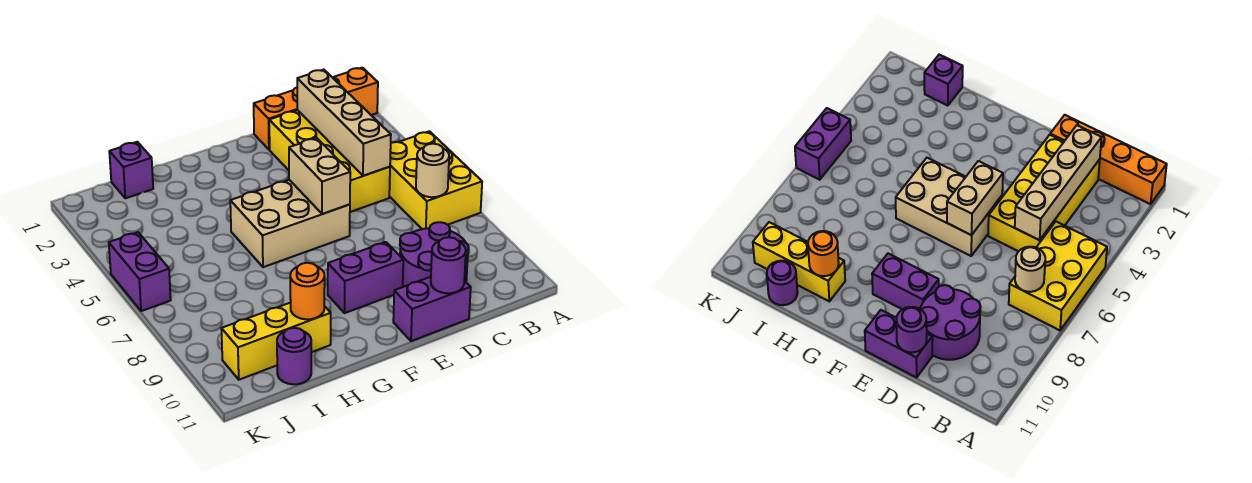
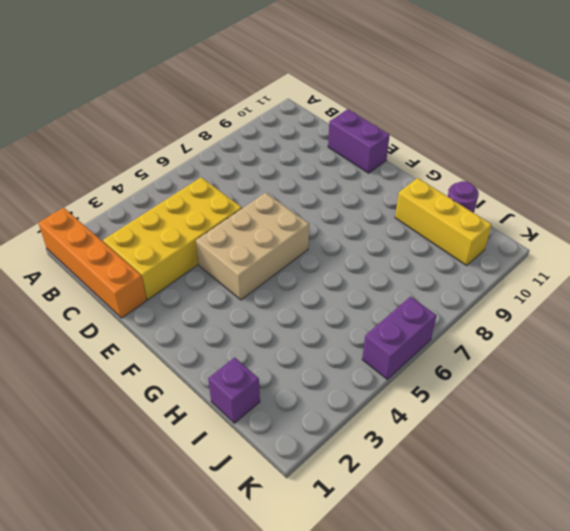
tan brick E4:F6 level 1 -> tan brick E5:G6 level 1
none -> yellow brick A5:B7 level 1
none -> purple round brick C9:D10 level 1
none -> purple brick E9:F9 level 1

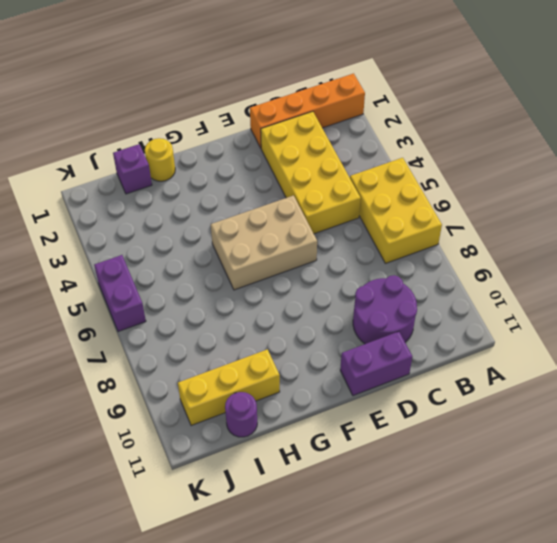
yellow round brick H1 level 1 -> none
none -> purple brick E9:F9 level 1
none -> tan round brick B7 level 2
none -> tan brick C2:C5 level 2

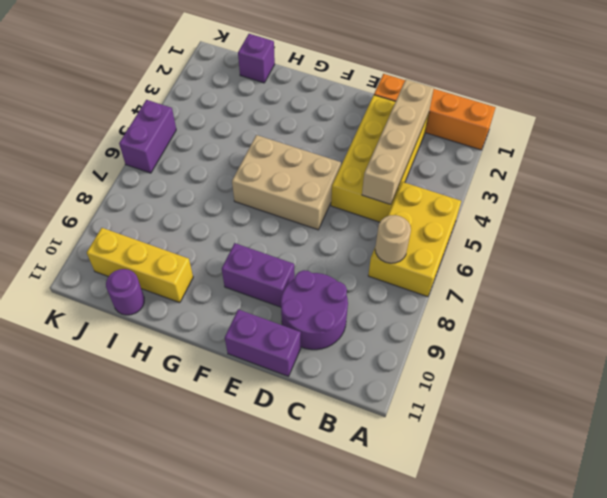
none -> purple round brick D11 level 2
none -> tan brick E5:E6 level 2
none -> orange round brick H10 level 2

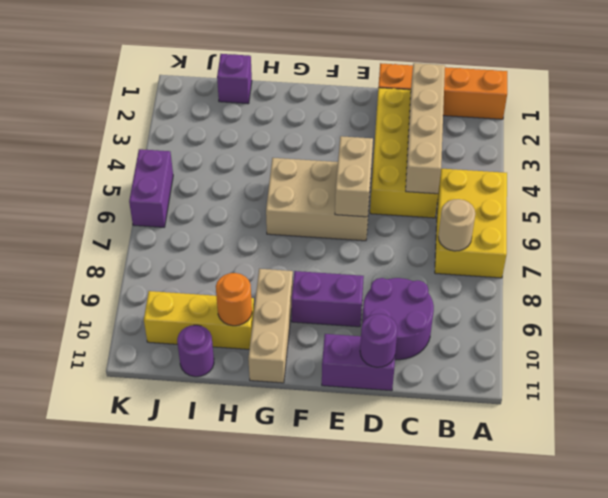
tan brick G9:G11 level 1 -> none

